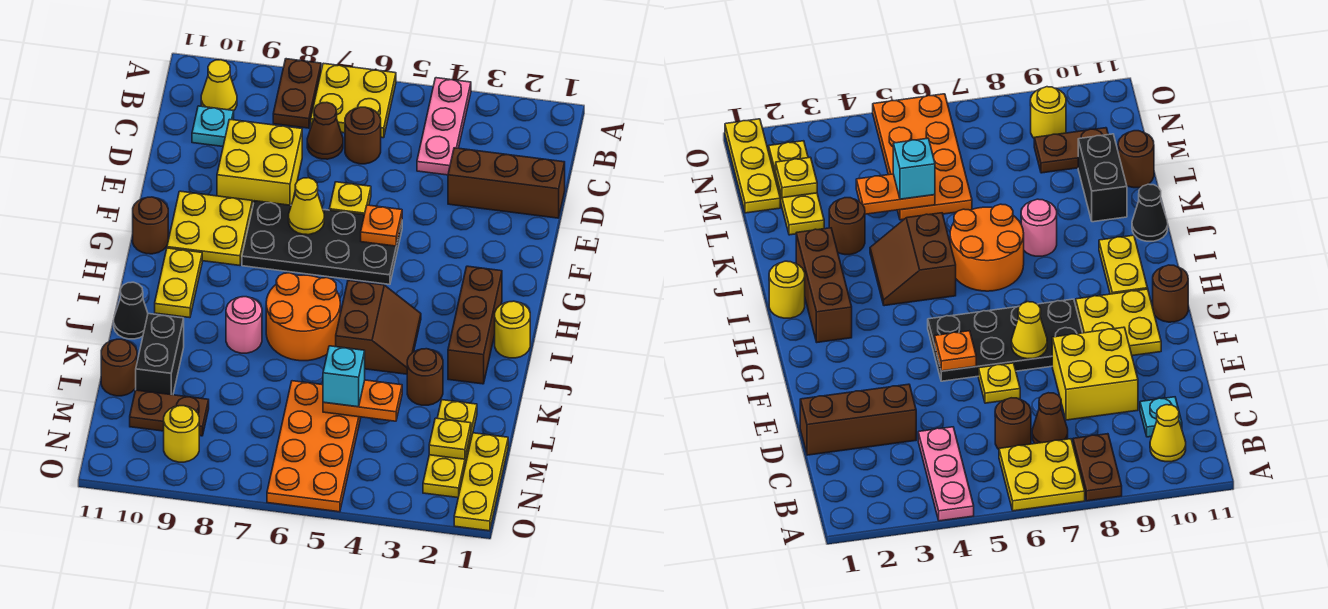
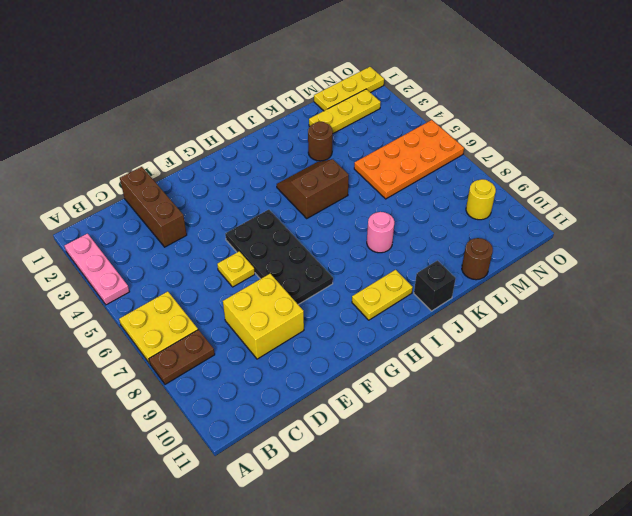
pink plate A2:A4 level 1 -> pink plate A4:C4 level 1
black brick J11 level 1 -> black cone J11 level 1
none -> yellow cone B10 level 1
none -> brown round brick C6 level 1
none -> brown cone C7 level 1
none -> cyan plate C10 level 1

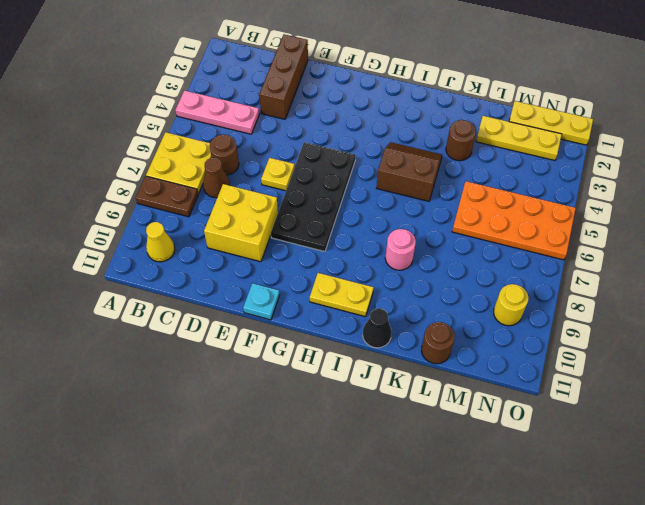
cyan plate F11 level 1 -> cyan plate C10 level 1
none -> yellow plate F9:G10 level 1
none -> brown round brick G11 level 1
none -> brown brick H2:J2 level 1
none -> yellow round brick I1 level 1

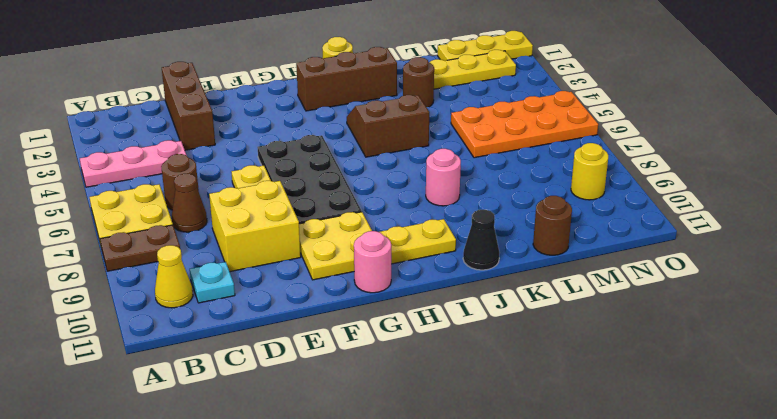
pink round brick G11 level 1 -> brown round brick G11 level 1
none -> orange round brick I6:J7 level 1
none -> black brick K10:L10 level 1
none -> brown plate M9:M10 level 1
none -> orange plate F5 level 2

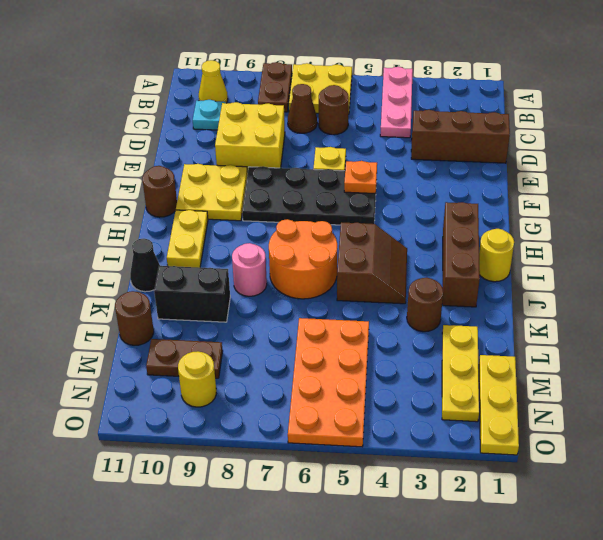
black brick K9:K10 level 1 -> black brick K10:L10 level 1
none -> yellow cone F7 level 2
none -> orange plate L4:L5 level 2
none -> yellow plate M2 level 2
none -> cyan brick L5 level 3

